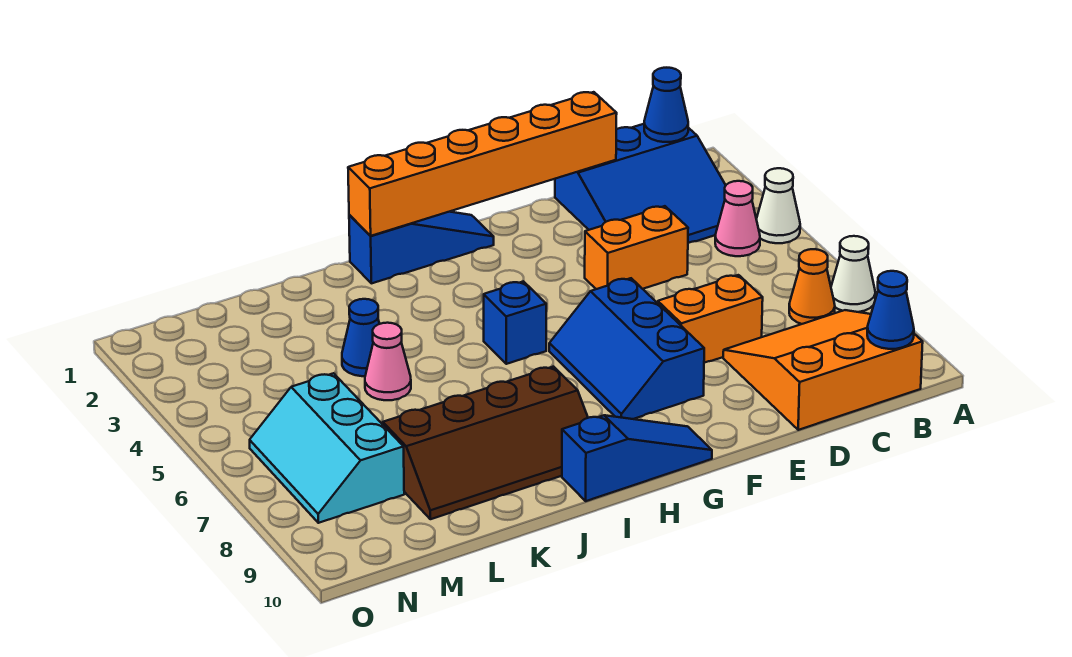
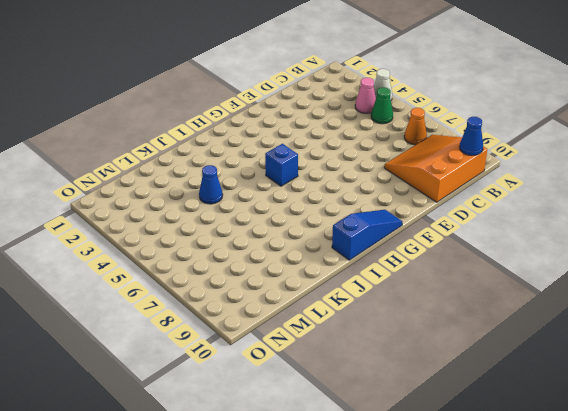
green cone B5 level 1 -> none
none -> white cone A7 level 1
none -> blue slope B1:D3 level 1 top 1
none -> orange brick D4:E4 level 1

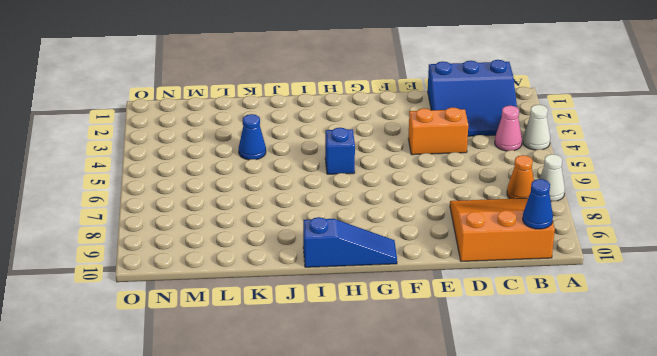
none -> orange brick D7:E7 level 1
none -> blue slope F6:G8 level 1 top F
none -> blue slope G1:I1 level 1 top I

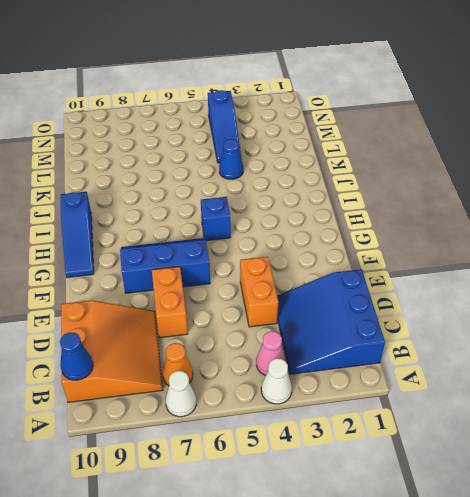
blue slope L4:N4 level 1 top N -> blue slope G1:I1 level 1 top I
none -> brown slope I8:L9 level 1 top 8
none -> pink cone K5 level 1
none -> cyan slope M6:N8 level 1 top M

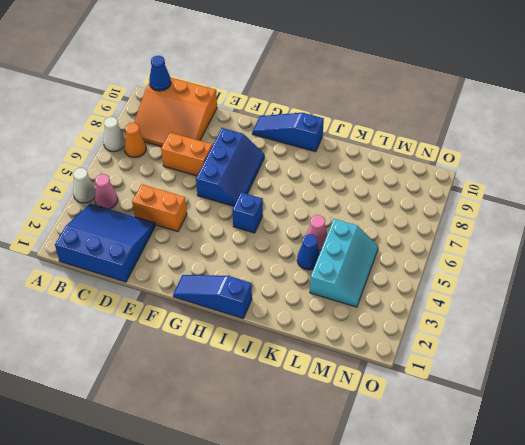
cyan slope L3:M5 level 1 top L -> cyan slope M6:N8 level 1 top M
none -> brown slope I8:L9 level 1 top 8
none -> blue cone B1 level 2
none -> orange brick D1:I1 level 2

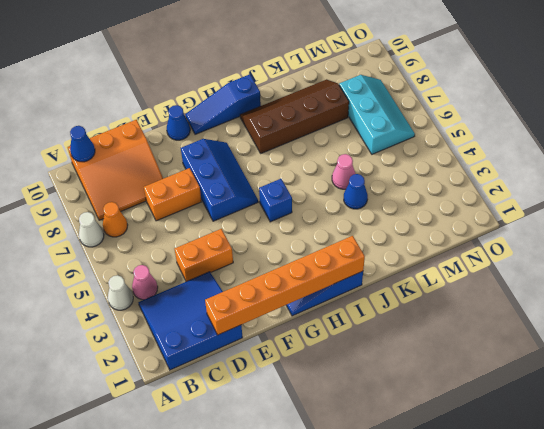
blue cone F10 level 1 -> blue cone B1 level 2

